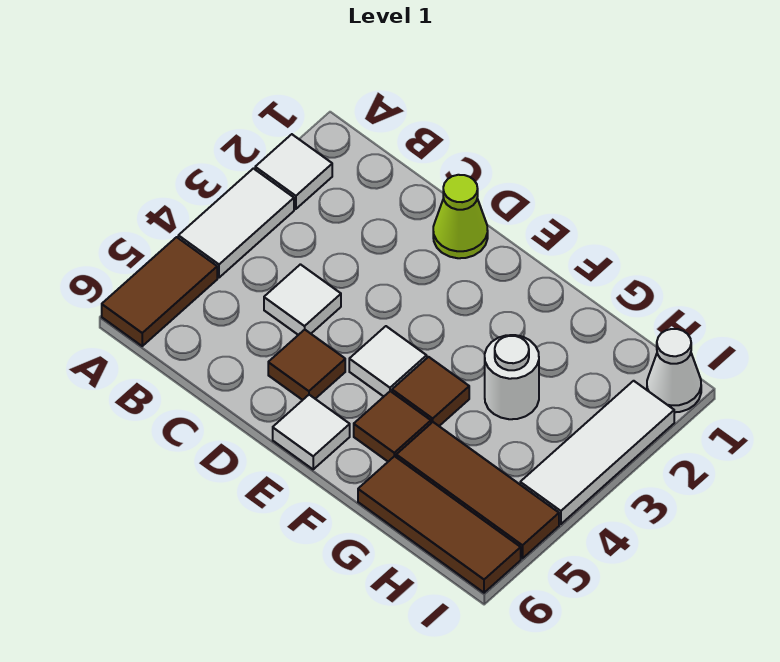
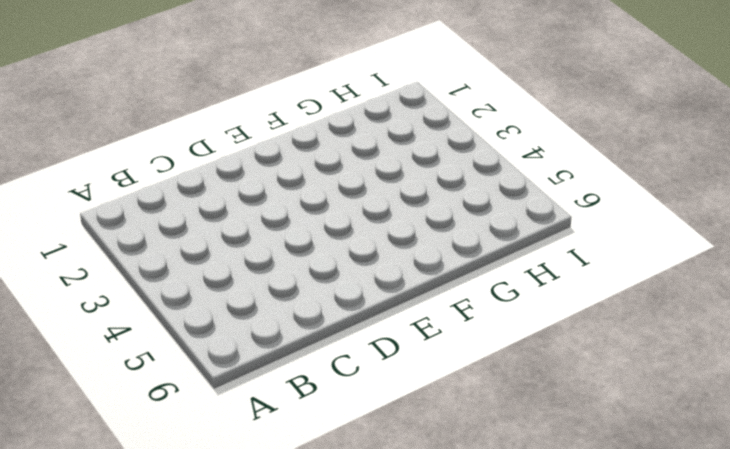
none -> white tile A2 level 1
none -> white tile A3:A4 level 1
none -> brown tile A5:A6 level 1

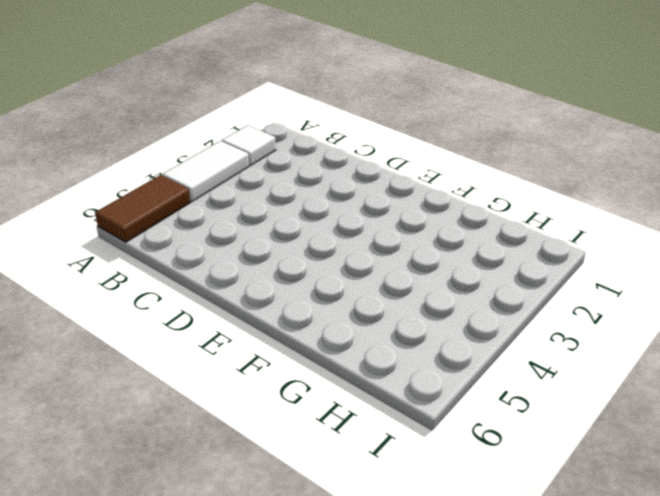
none -> white tile C4 level 1
none -> lime cone D1 level 1
none -> brown tile D5 level 1

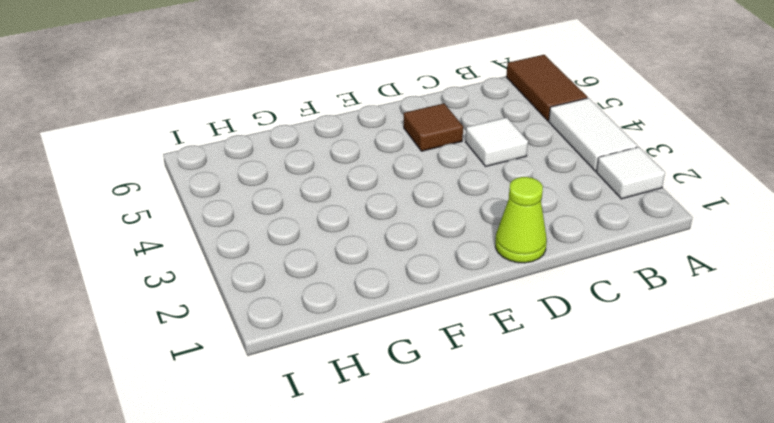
none -> white tile E4 level 1
none -> white tile E6 level 1
none -> brown tile F4 level 1

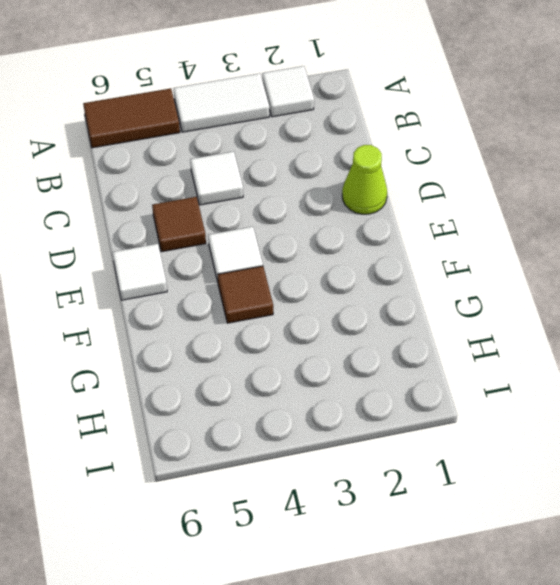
none -> brown tile F5 level 1
none -> white round brick G3 level 1
none -> brown tile G5:I5 level 1

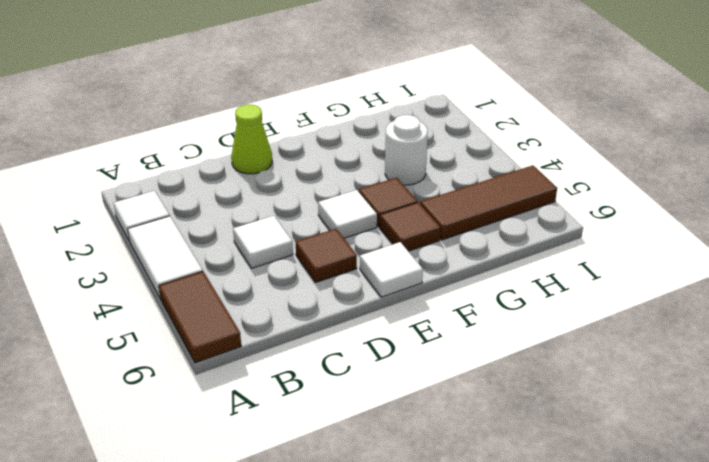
none -> brown tile G6:I6 level 1
none -> white cone I1 level 1
none -> white tile I2:I4 level 1

